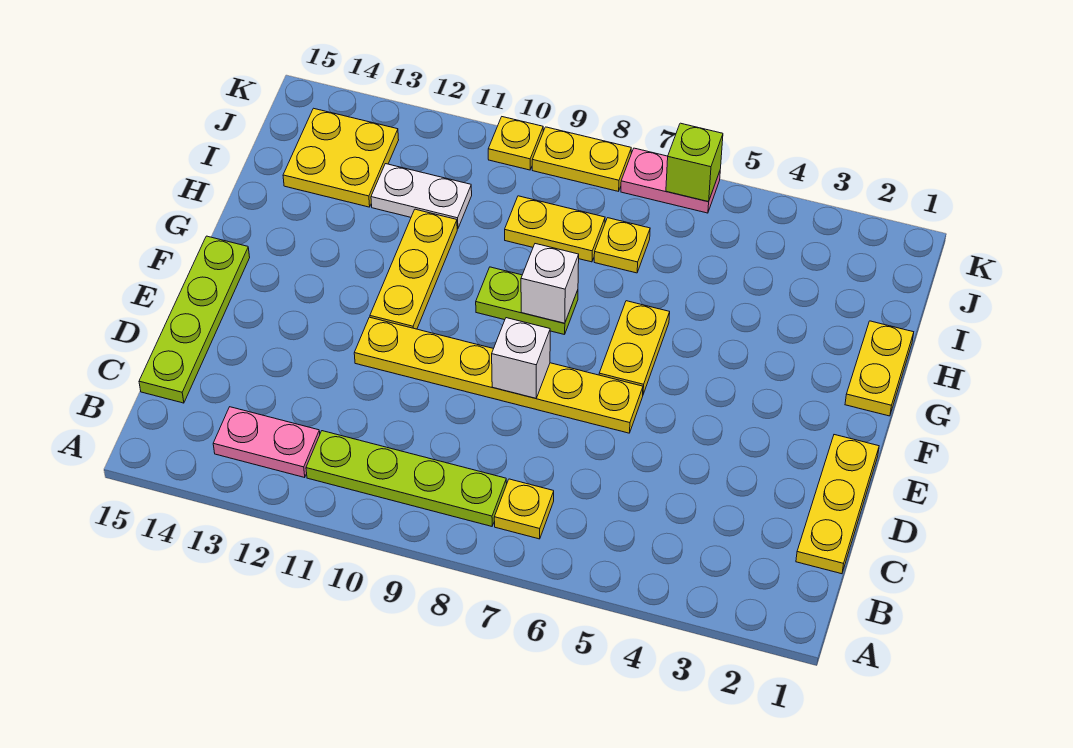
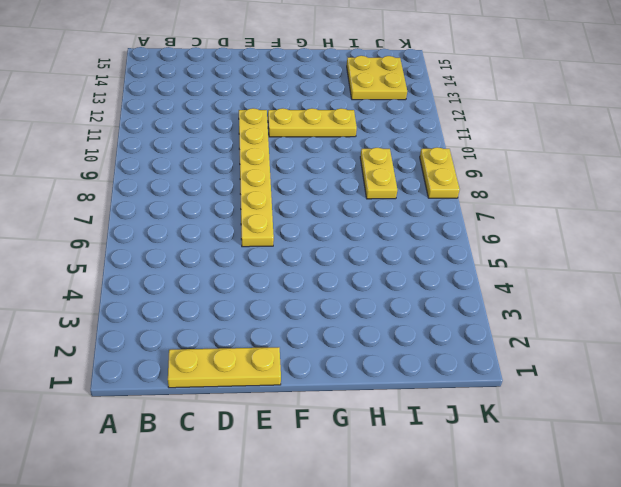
none -> yellow plate B7 level 1
none -> lime plate B8:B11 level 1
none -> pink plate B12:B13 level 1

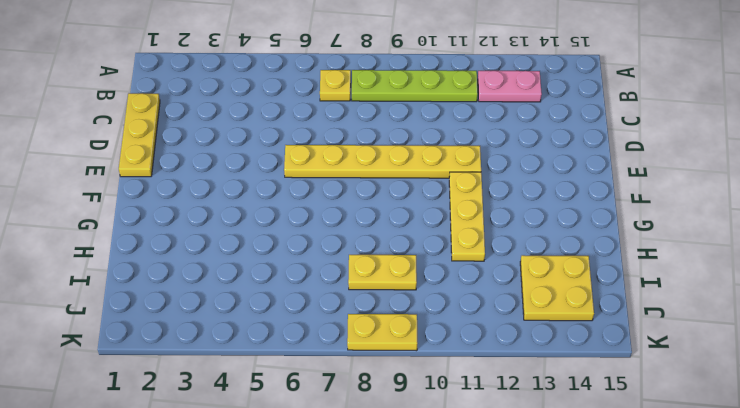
none -> lime plate C15:F15 level 1
none -> yellow plate F6:G6 level 1
none -> yellow plate G1:H1 level 1

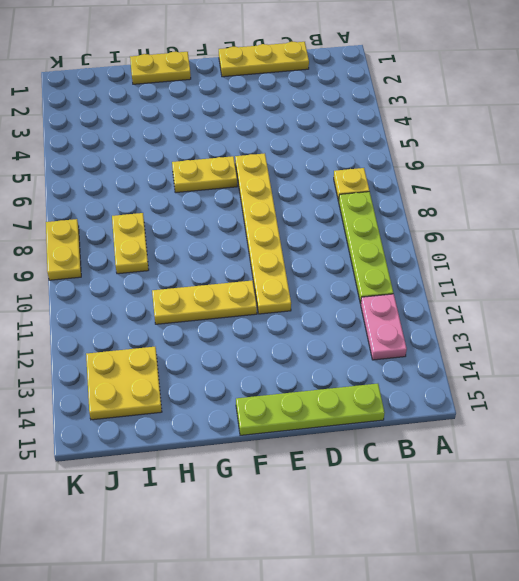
none -> lime plate G8:G9 level 1
none -> yellow plate I7 level 1
none -> white plate I11:I12 level 1

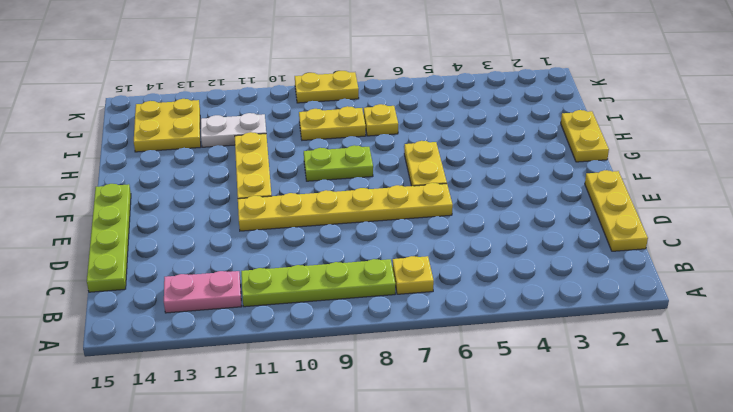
none -> pink plate K6:K7 level 1
none -> yellow plate K10 level 1
none -> white brick E8 level 2

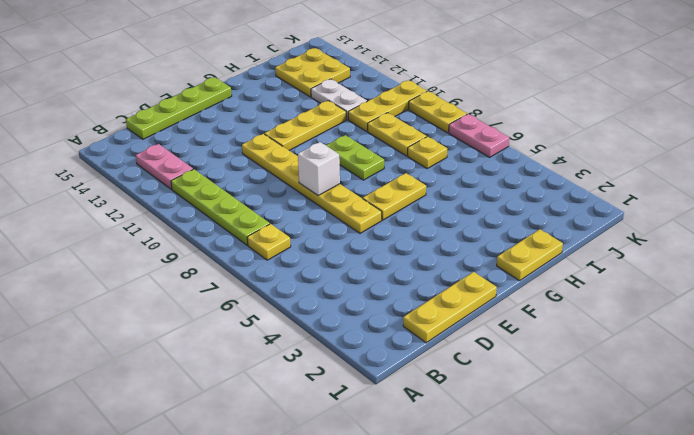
yellow plate I10:K10 level 1 -> yellow plate K10 level 1
none -> white brick G8 level 2
none -> lime brick K6 level 2

